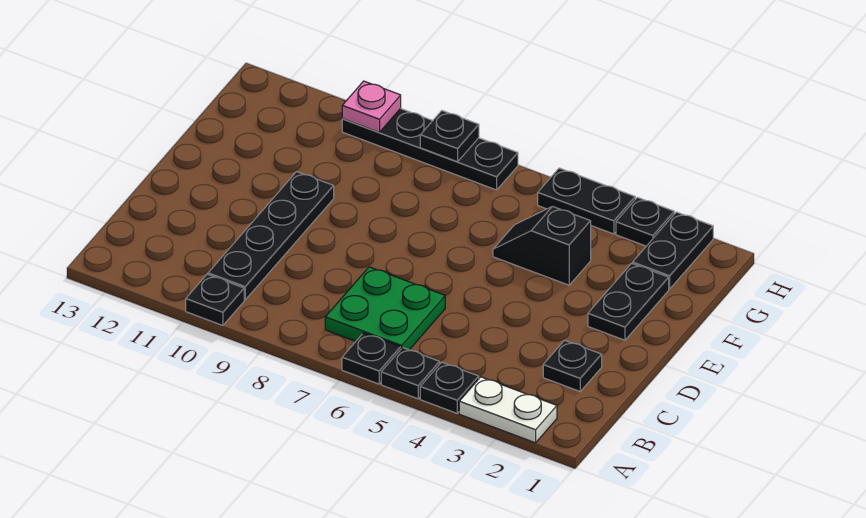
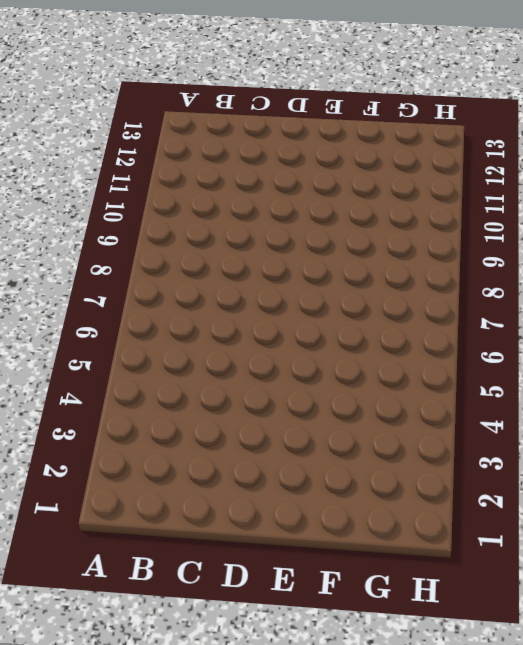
none -> white plate A2:A3 level 1
none -> black plate A4 level 1
none -> black plate A5 level 1

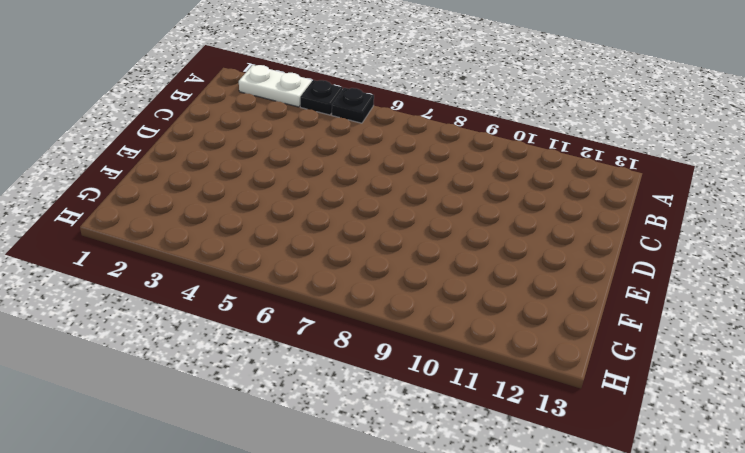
none -> black plate A6 level 1
none -> black plate A10 level 1
none -> green plate B6:C7 level 1

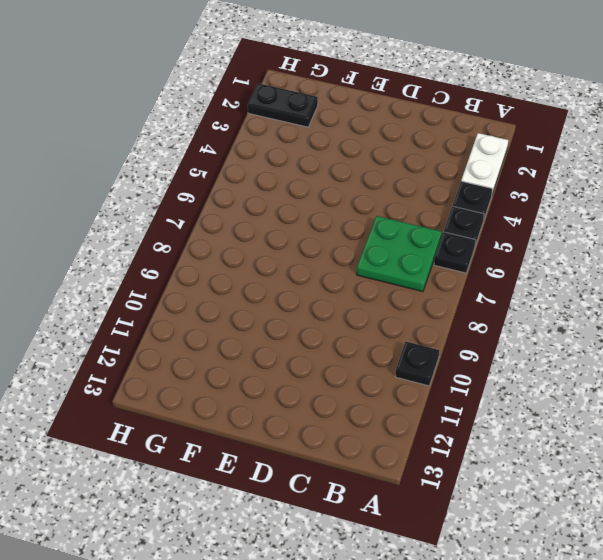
none -> black plate B10:E10 level 1
none -> black plate C2 level 1
none -> black plate E2:F2 level 1

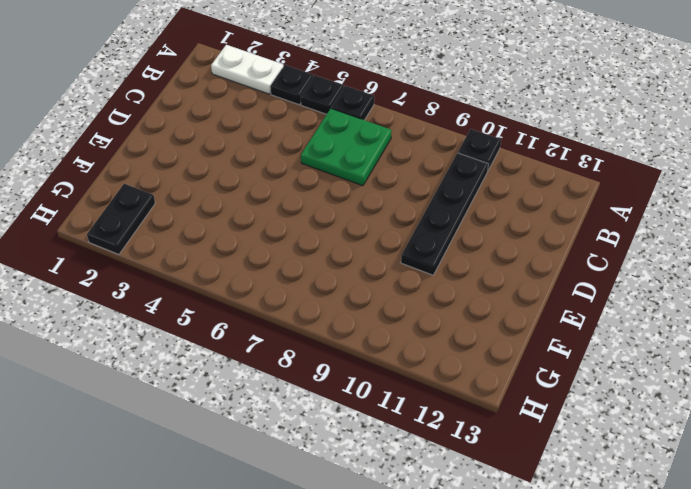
none -> black plate C2 level 1
none -> black plate E2:F2 level 1
none -> black slope F4:F5 level 1 top 4

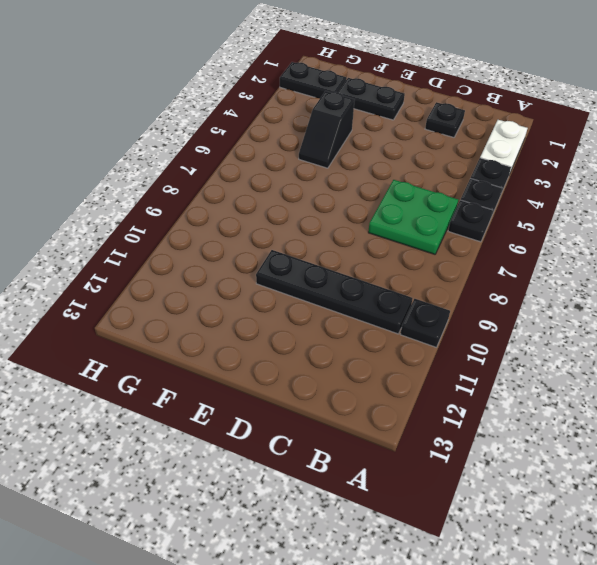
none -> black plate H3 level 1
none -> black plate H4:H5 level 1
none -> black plate H7:H10 level 1

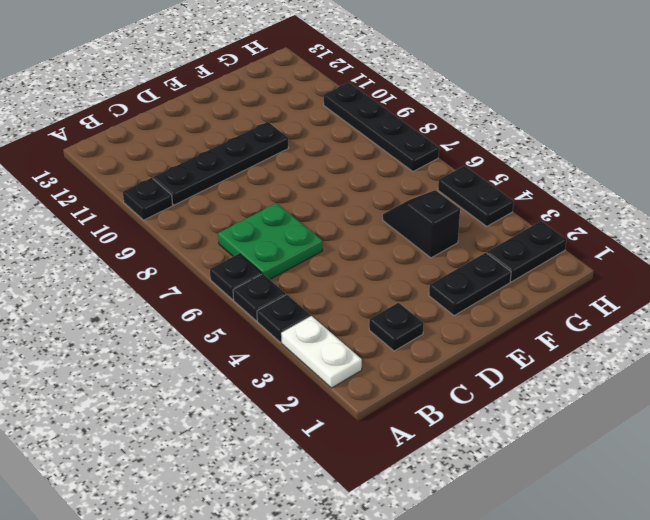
none -> black plate H3 level 1
none -> black plate H8 level 2
none -> pink plate H10 level 2

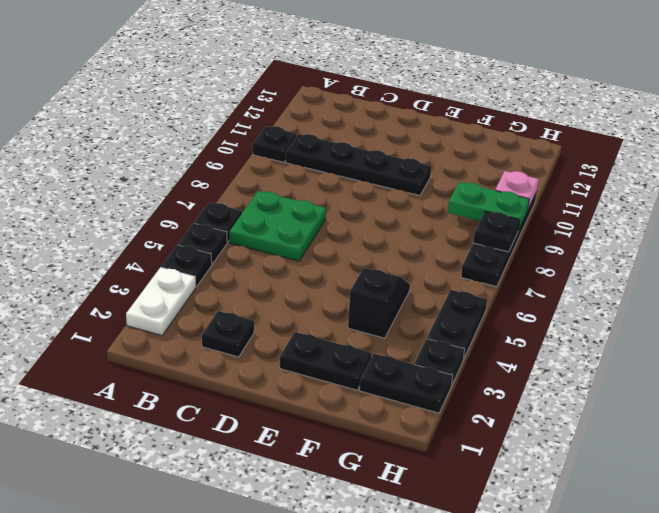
green plate G9:H9 level 2 -> none

